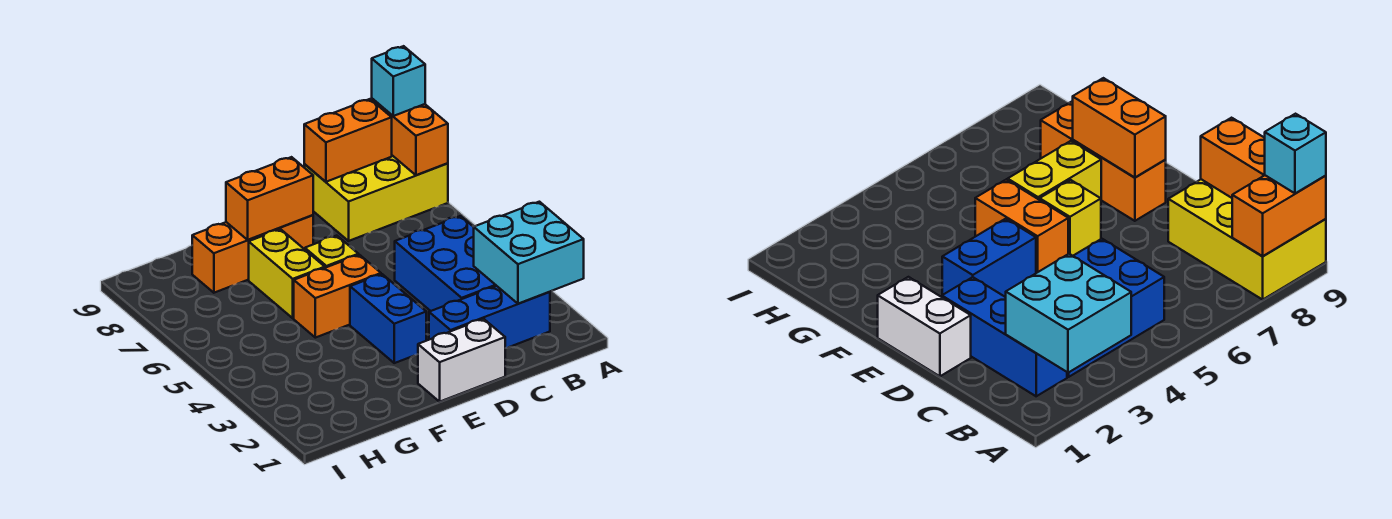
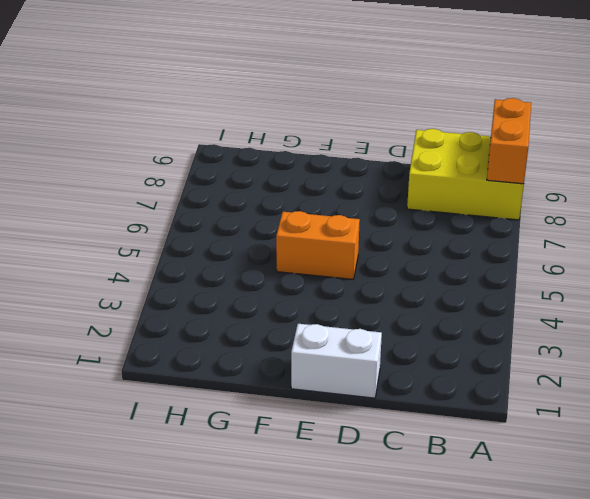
none -> blue brick B2:D2 level 1
none -> blue brick B3:C5 level 1
none -> blue brick E3:E4 level 1

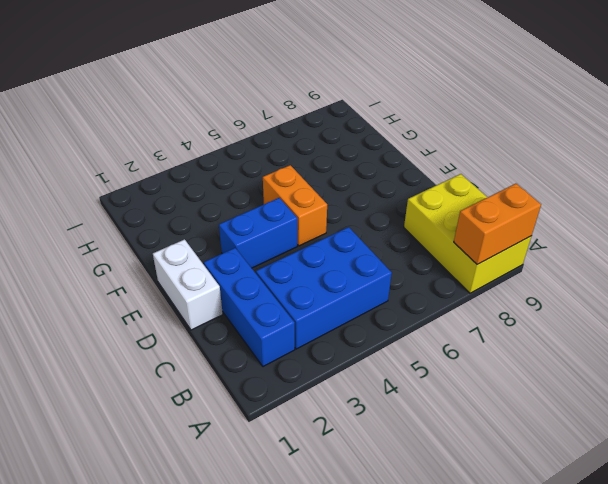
none -> yellow brick E6 level 1
none -> orange brick E8:G8 level 1
none -> yellow brick F6:F7 level 1

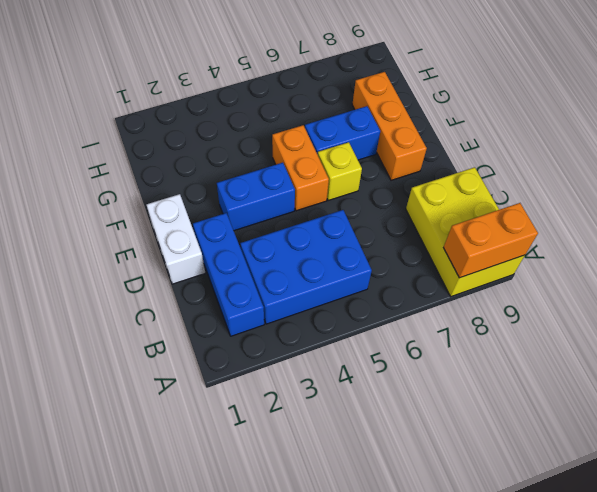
blue brick F6:F7 level 1 -> yellow brick F6:F7 level 1
none -> cyan brick A2:B3 level 2
none -> orange brick B9:C9 level 2
none -> orange brick E8:F8 level 2

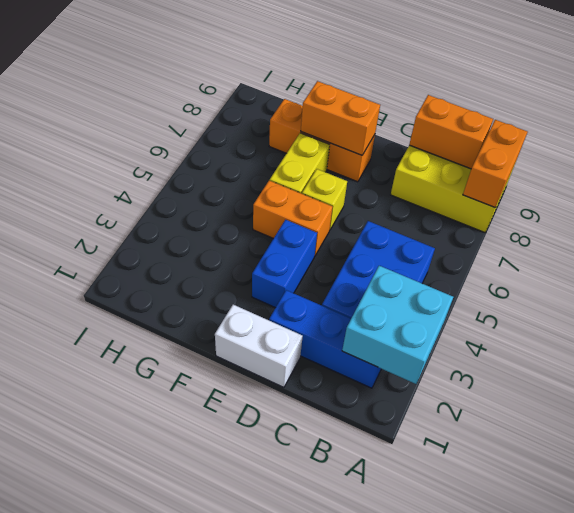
none -> cyan brick A9 level 3

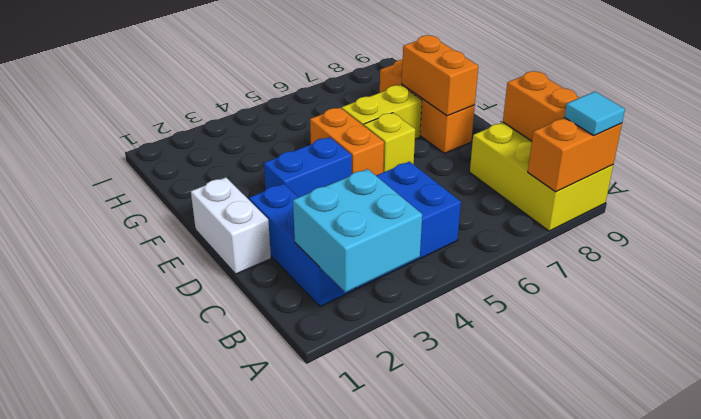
cyan tile A9 level 3 -> cyan brick A9 level 3

